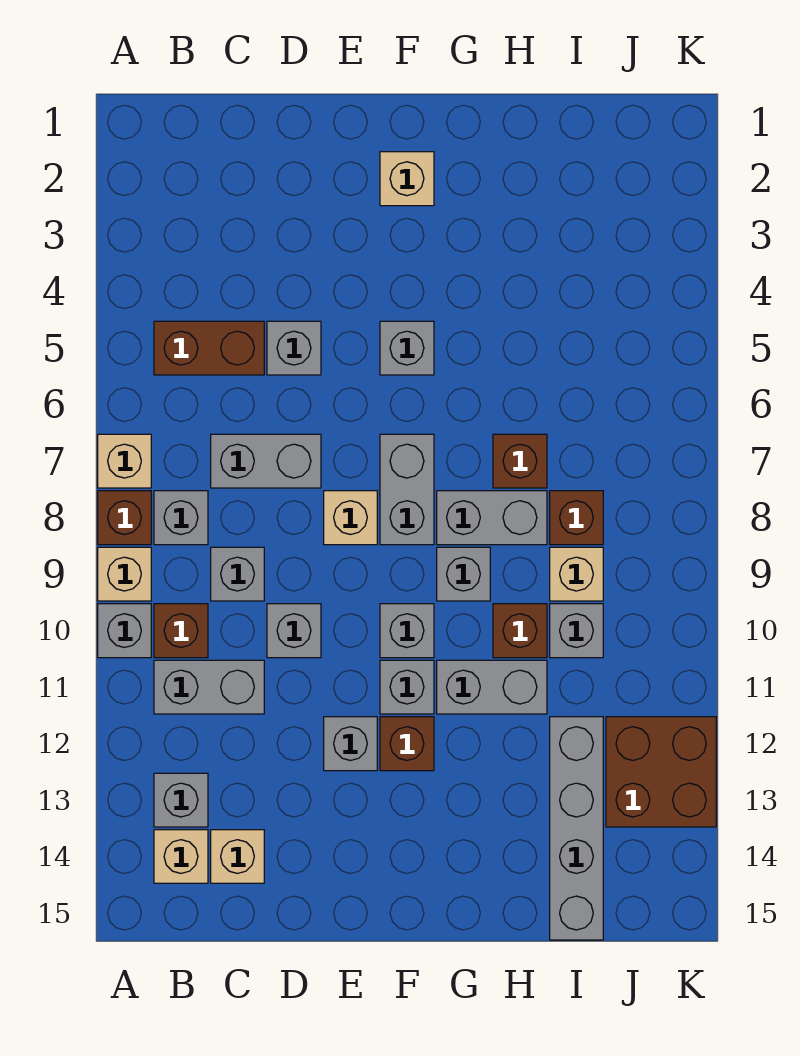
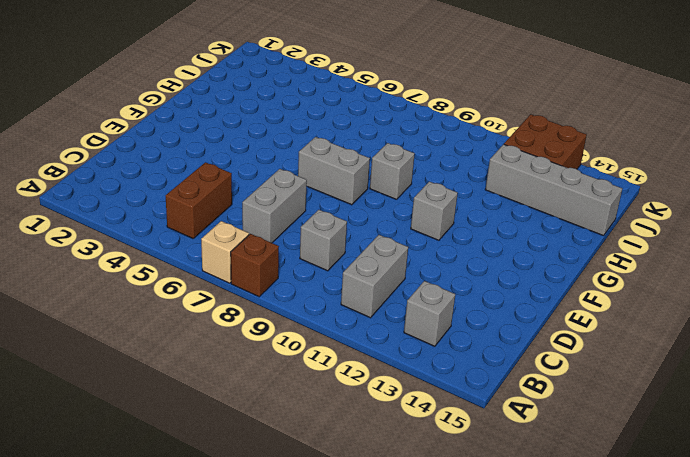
none -> tan brick A9 level 1
none -> grey brick A10 level 1
none -> grey brick B8 level 1
none -> brown brick B10 level 1

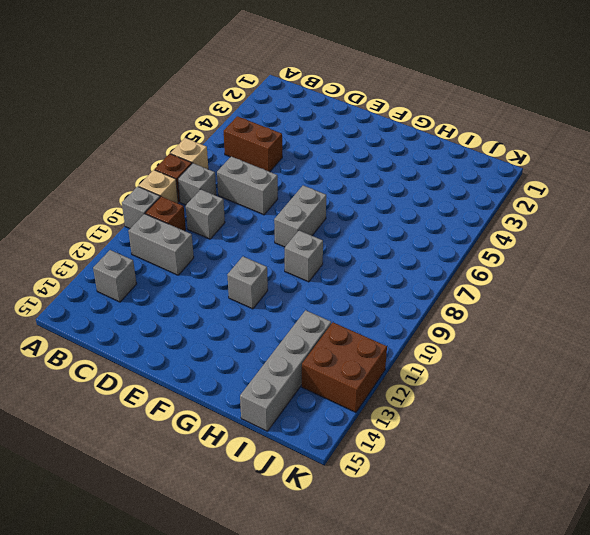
none -> tan brick B14 level 1
none -> tan brick C14 level 1
none -> grey brick D5 level 1
none -> grey brick D10 level 1

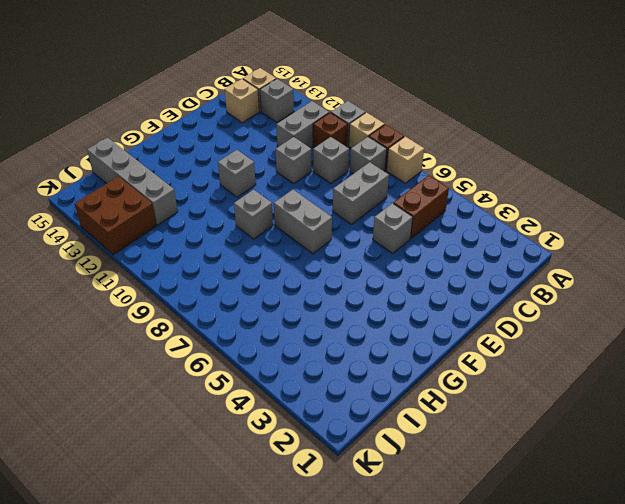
none -> tan brick E8 level 1
none -> grey brick E12 level 1
none -> tan brick F2 level 1
none -> grey brick F5 level 1

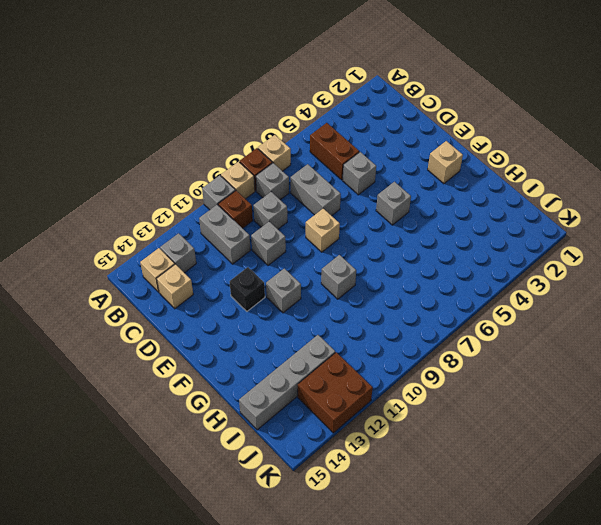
black brick E12 level 1 -> grey brick E12 level 1
none -> grey brick F7:F8 level 1
none -> grey brick F10 level 1
none -> brown brick F12 level 1
none -> grey brick G8:H8 level 1

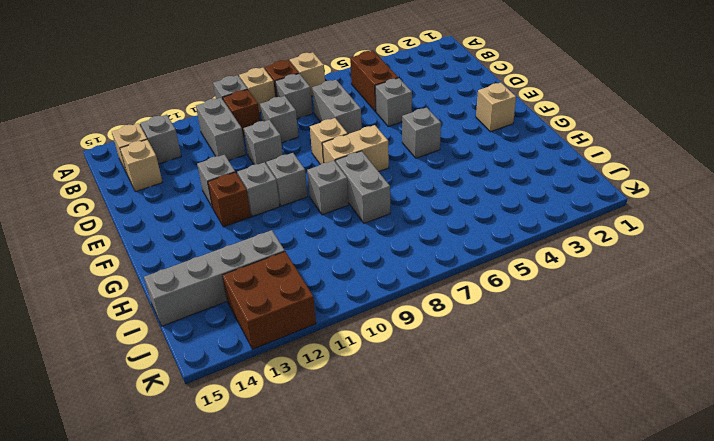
tan brick F7:F8 level 1 -> grey brick F7:F8 level 1
none -> grey brick G11:H11 level 1
none -> brown brick H7 level 1
none -> brown brick H10 level 1
none -> brown brick I8 level 1

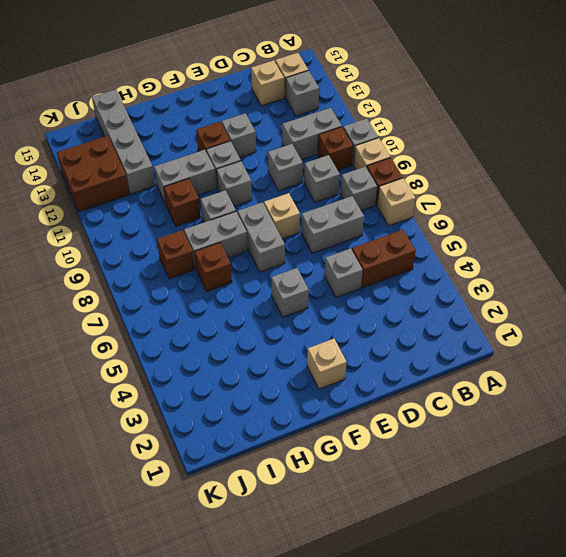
none -> tan brick I9 level 1
none -> grey brick I10 level 1

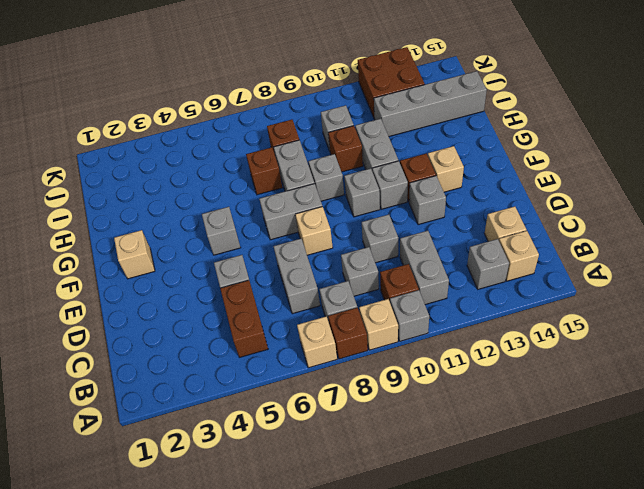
tan brick F13 level 1 -> tan brick I9 level 1

